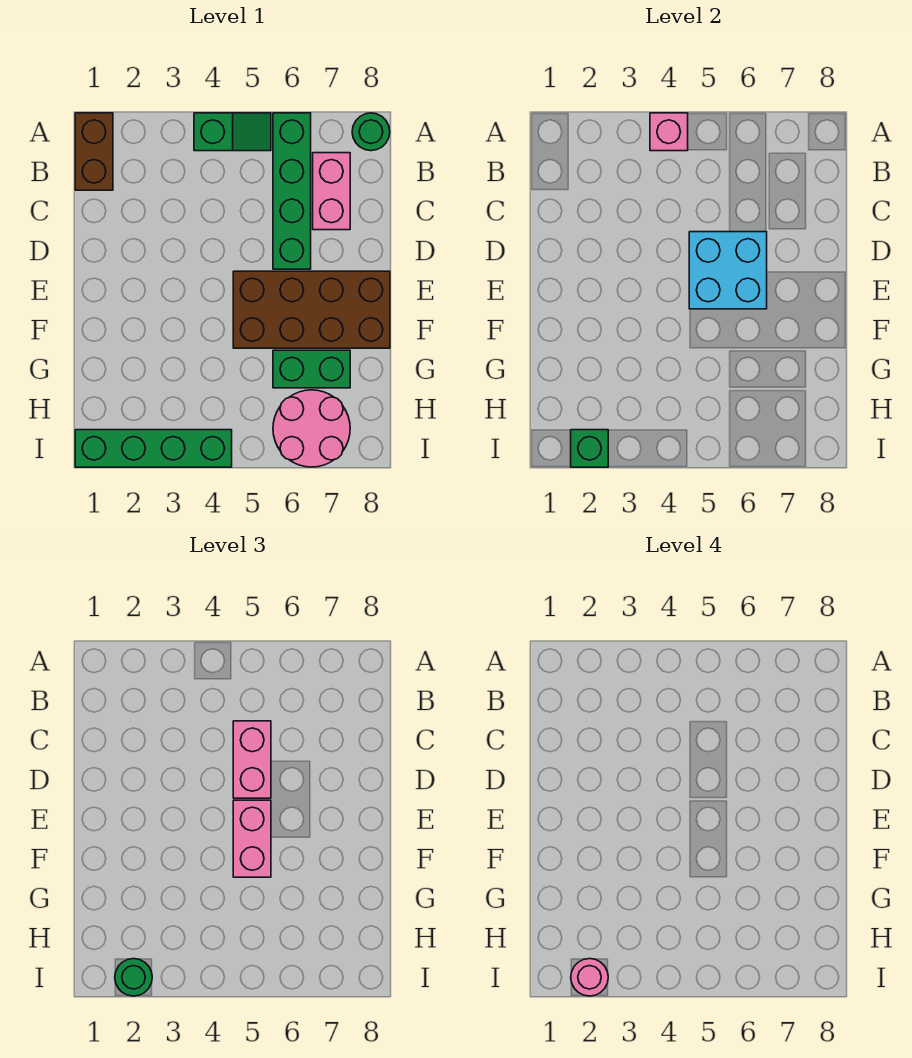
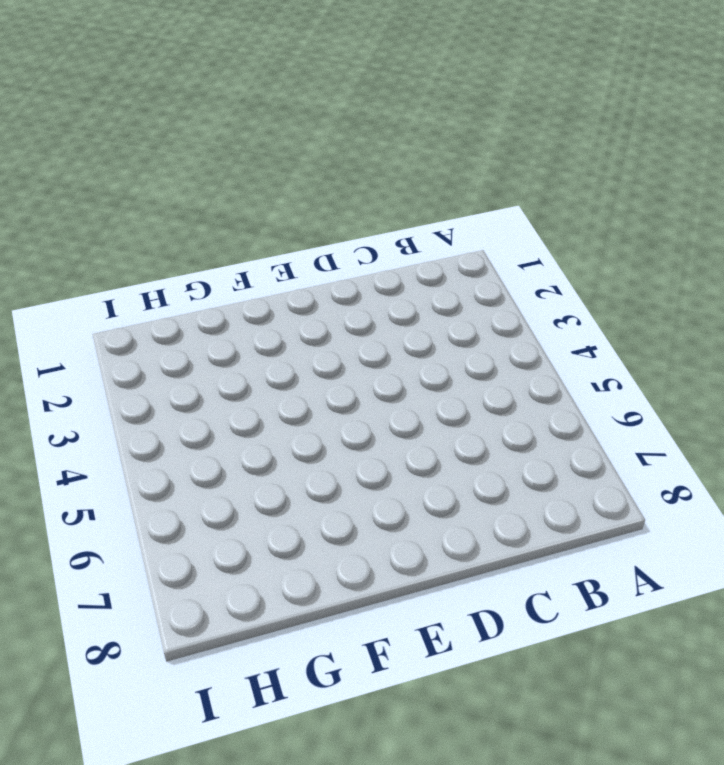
none -> brown brick A1:B1 level 1
none -> green slope A4:A5 level 1 top 4
none -> green brick A6:D6 level 1

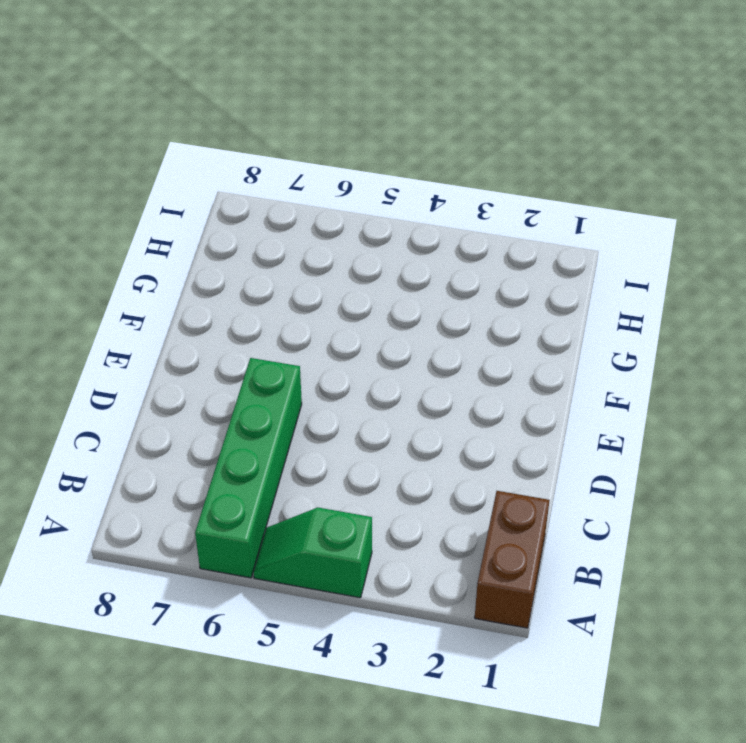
none -> green round brick A8 level 1
none -> pink brick B7:C7 level 1
none -> brown brick E5:F8 level 1

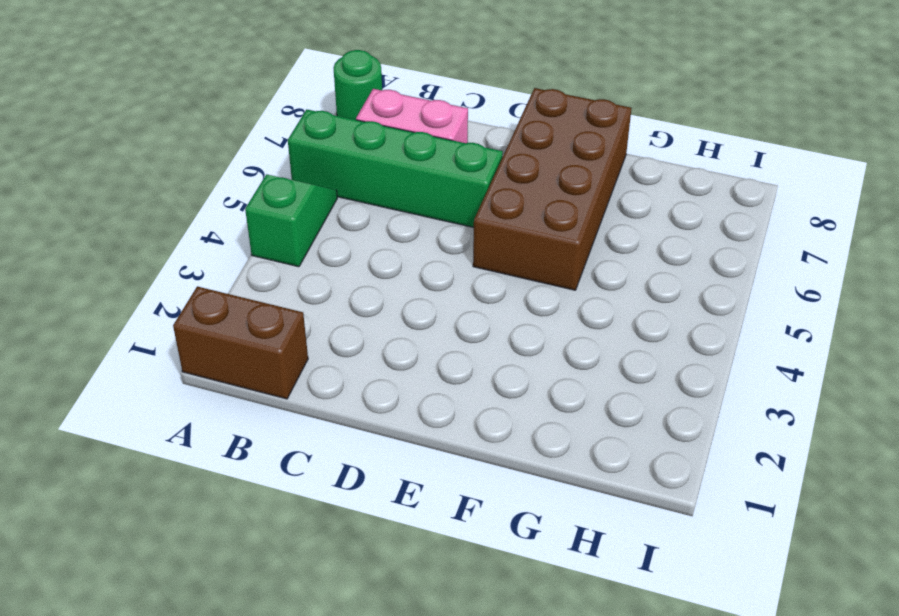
none -> green brick G6:G7 level 1
none -> pink round brick H6:I7 level 1
none -> green brick I1:I4 level 1

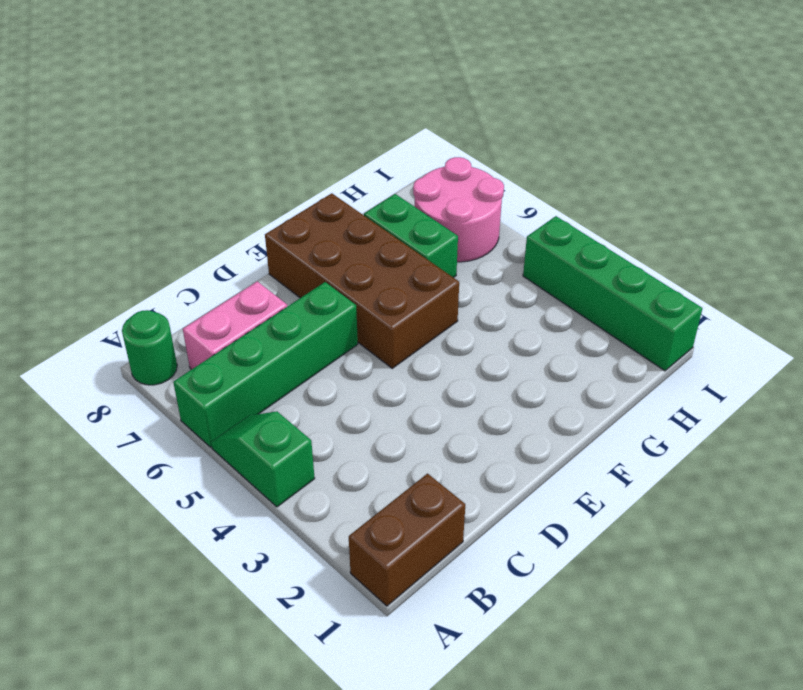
none -> pink brick A4 level 2
none -> cyan brick D5:E6 level 2
none -> green brick I2 level 2

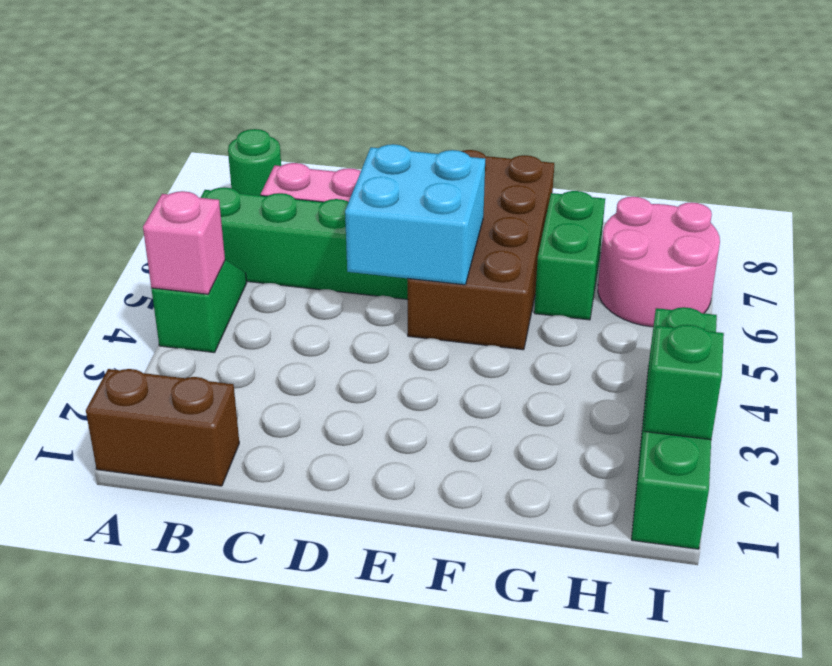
none -> pink brick C5:D5 level 3
none -> pink brick E5:F5 level 3
none -> green round brick I2 level 3

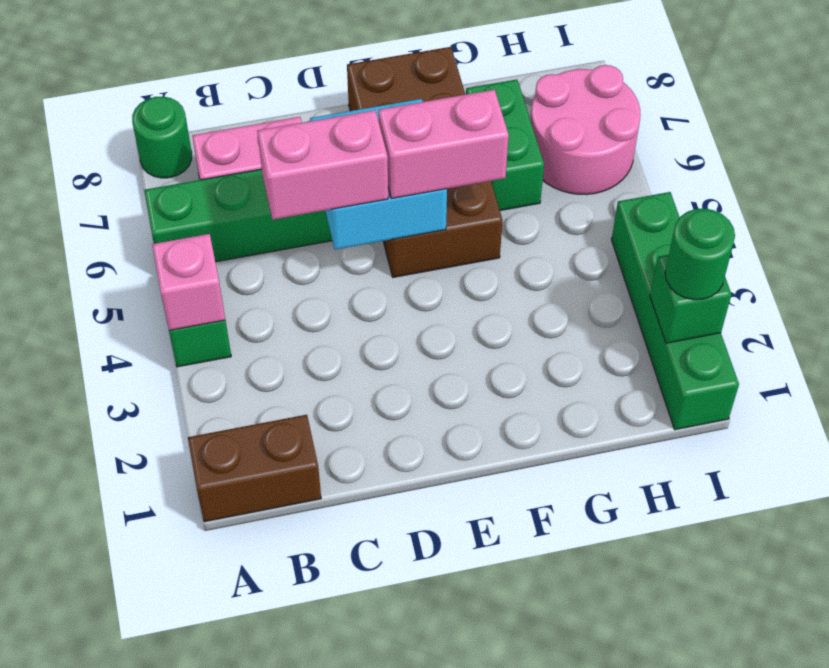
none -> pink round brick I2 level 4

